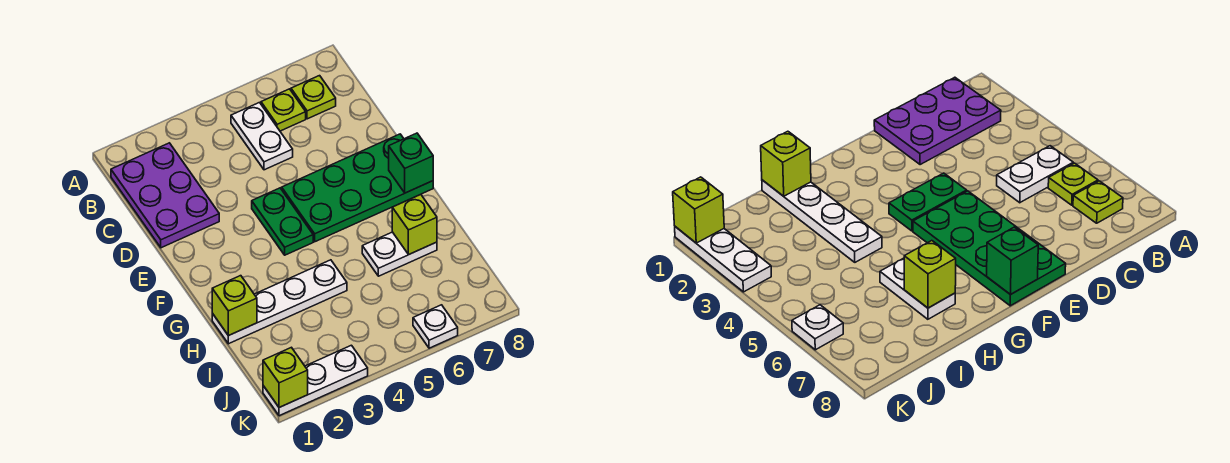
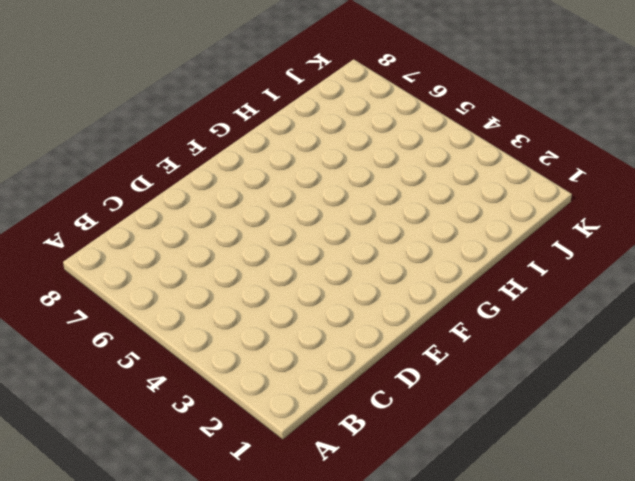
none -> purple plate B1:D2 level 1
none -> white plate B5:C5 level 1
none -> lime plate B6 level 1

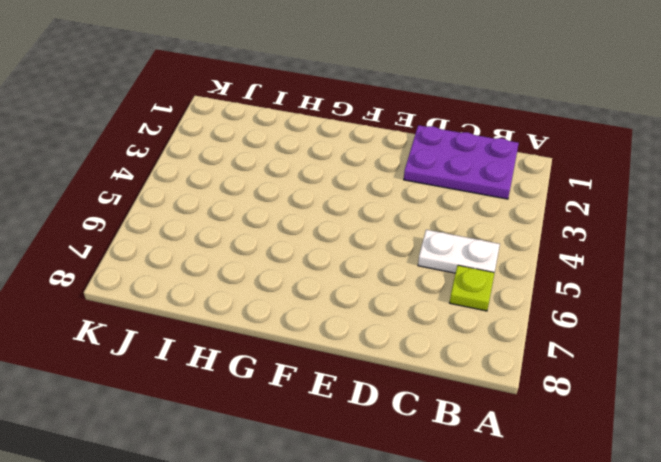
none -> lime plate B7 level 1
none -> green plate E4:F4 level 1
none -> green plate E5:F8 level 1

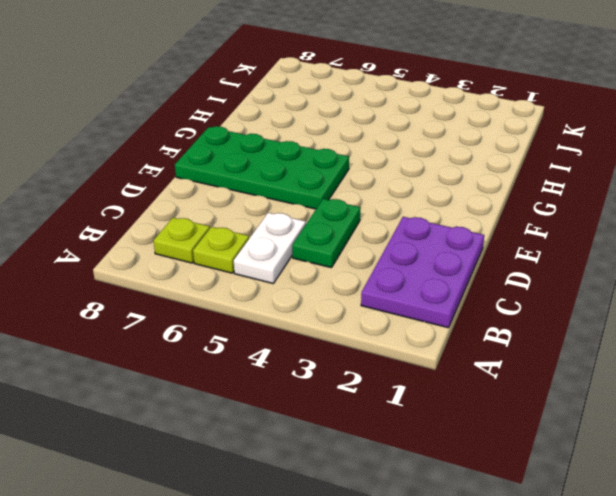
green plate C4:D4 level 1 -> green plate E4:F4 level 1
none -> white plate H1:H4 level 1
none -> white plate H6:H7 level 1
none -> white plate K1:K3 level 1

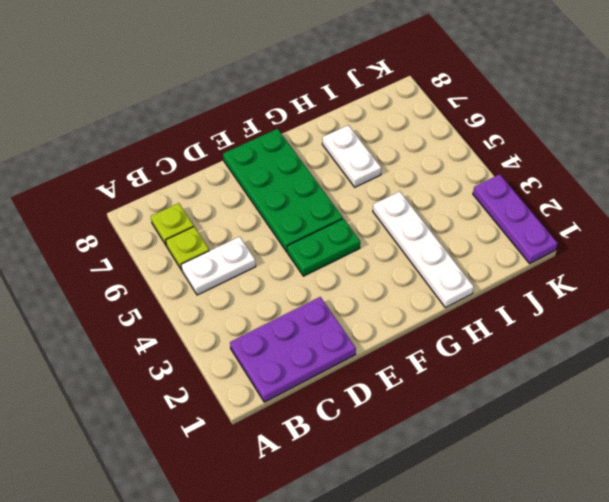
purple plate K1:K3 level 1 -> white plate K1:K3 level 1
none -> white plate K6 level 1
none -> green brick F8 level 2
none -> lime brick H1 level 2

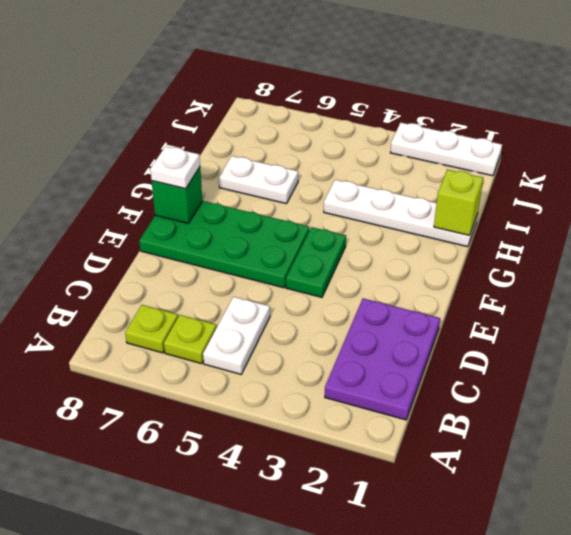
white plate F8 level 3 -> white plate K6 level 1
none -> lime brick H7 level 2
none -> lime brick K1 level 2

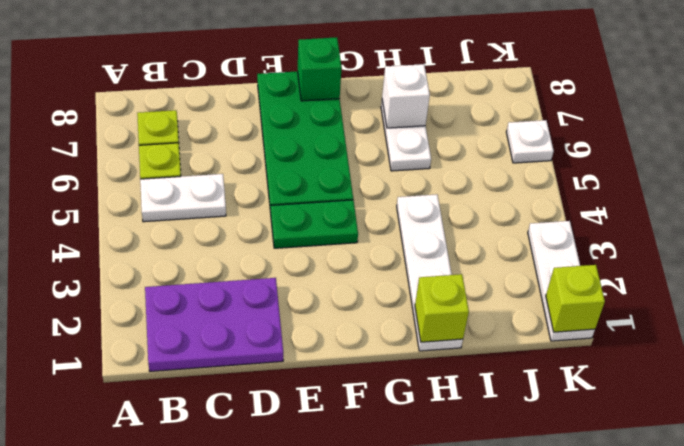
white brick H7 level 2 -> lime brick H7 level 2

